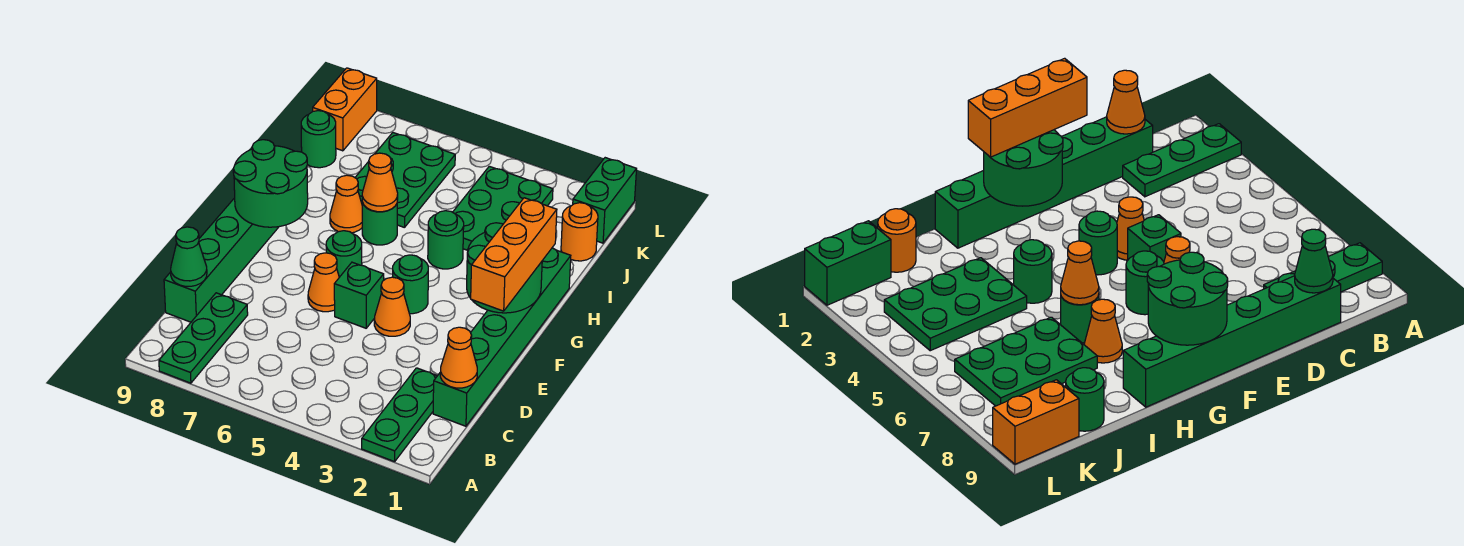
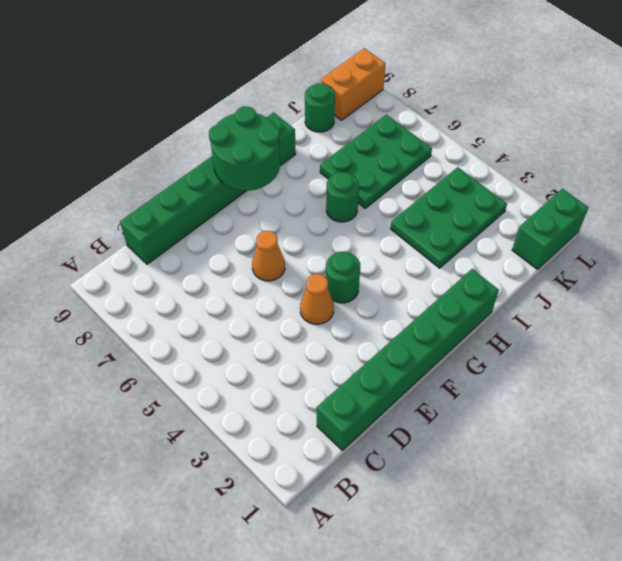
none -> green plate A2:C2 level 1
none -> green plate A8:C8 level 1
none -> green brick E5 level 1

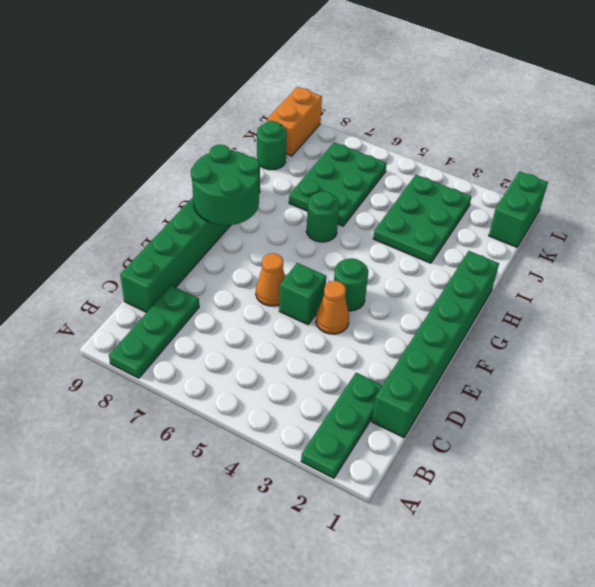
none -> green round brick F6 level 1
none -> green round brick H4 level 1
none -> orange cone H7 level 1

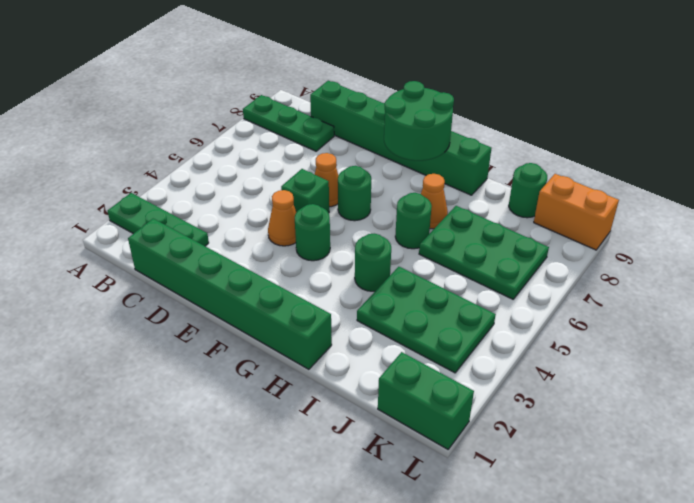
none -> orange round brick J1 level 1
none -> orange cone C1 level 2
none -> green cone C9 level 2

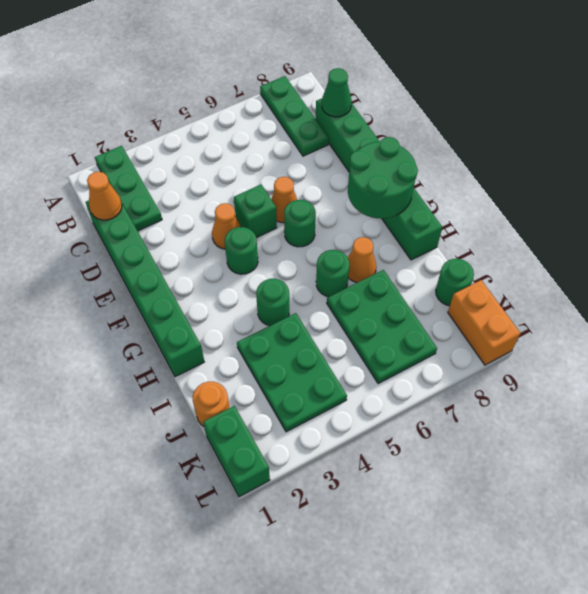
none -> green round brick F1:G2 level 2
none -> orange cone H6 level 2
none -> orange brick E1:G1 level 3

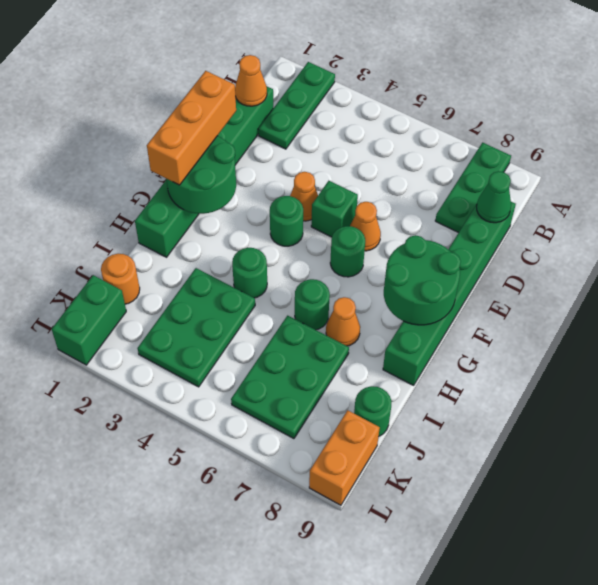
none -> orange cone H6 level 2

